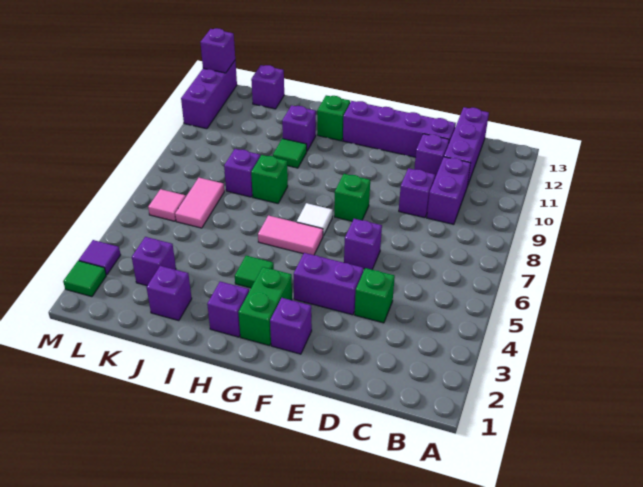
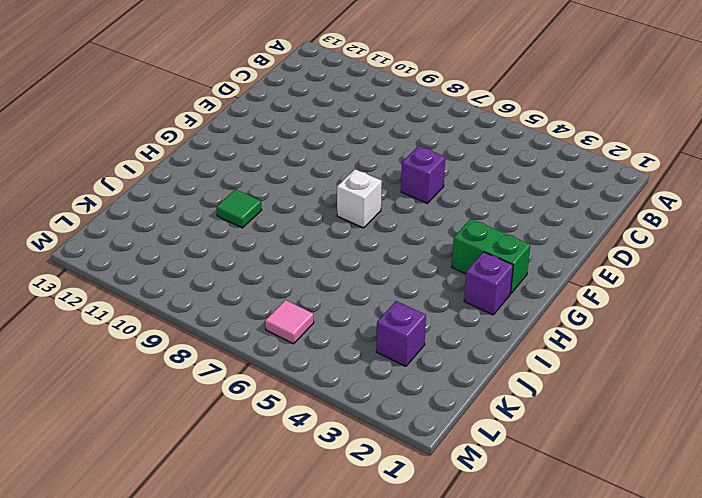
white brick G7 level 1 -> white tile G7 level 1
none -> purple brick C9:C10 level 1
none -> purple brick C11:C13 level 1
none -> green brick D4 level 1

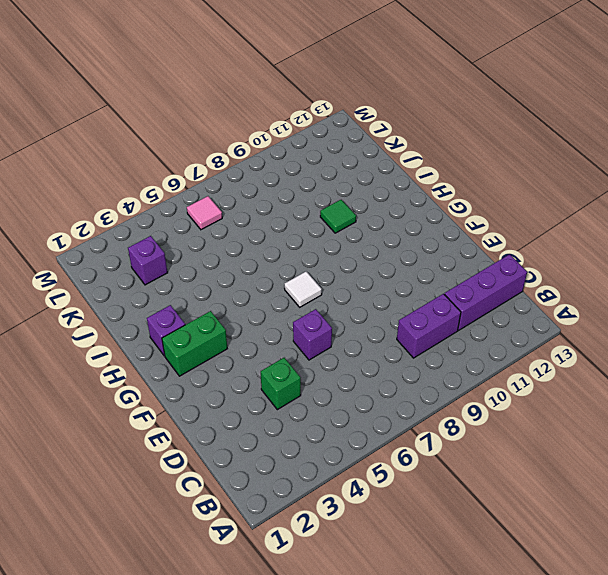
none -> purple brick D9 level 1
none -> purple brick D11 level 1
none -> purple brick D12:G12 level 1

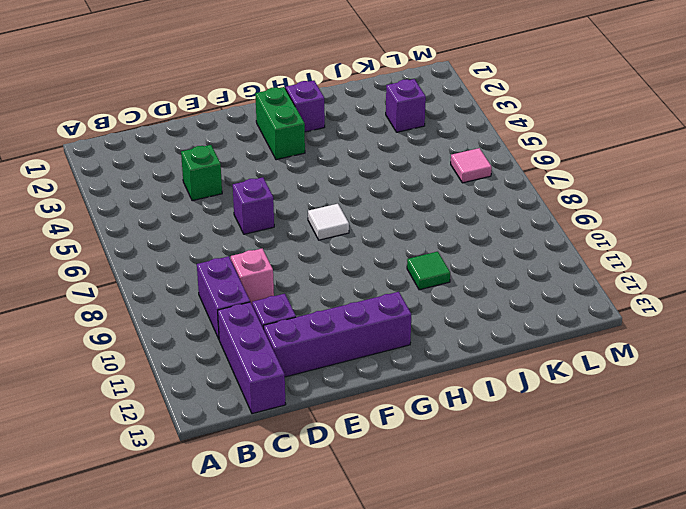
pink brick D9 level 1 -> purple brick D9 level 1
none -> purple brick E4:F4 level 1
none -> purple brick F2 level 1
none -> green brick F8 level 1

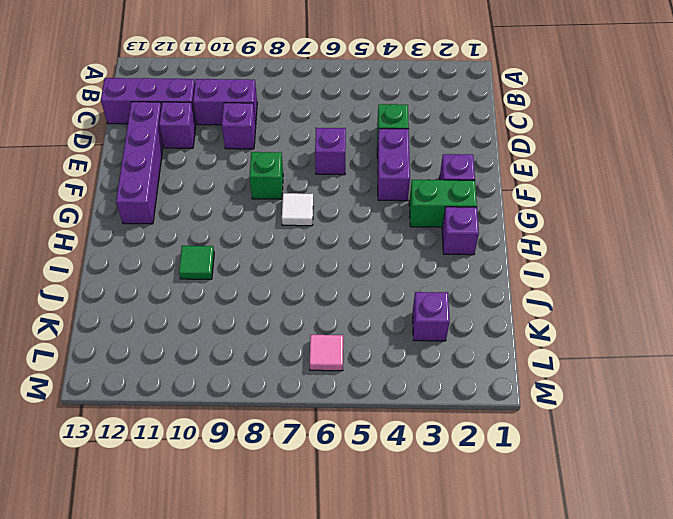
none -> pink tile G6:H6 level 1
none -> green tile H4 level 1
none -> green brick H12 level 1

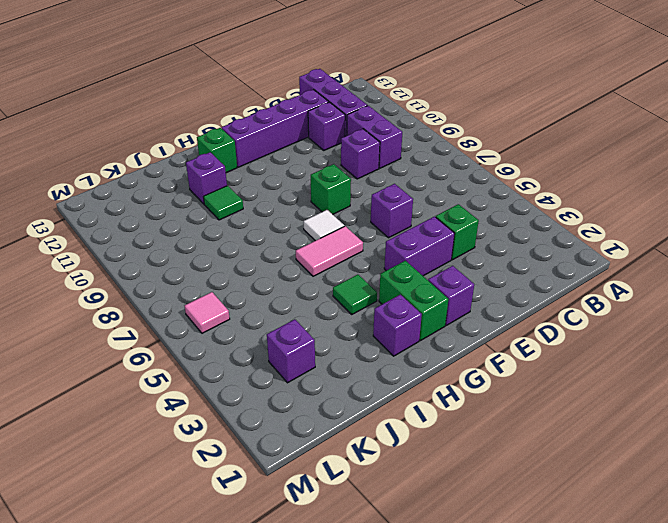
none -> green brick I8 level 1
none -> purple brick J2 level 1
none -> purple brick J8 level 1

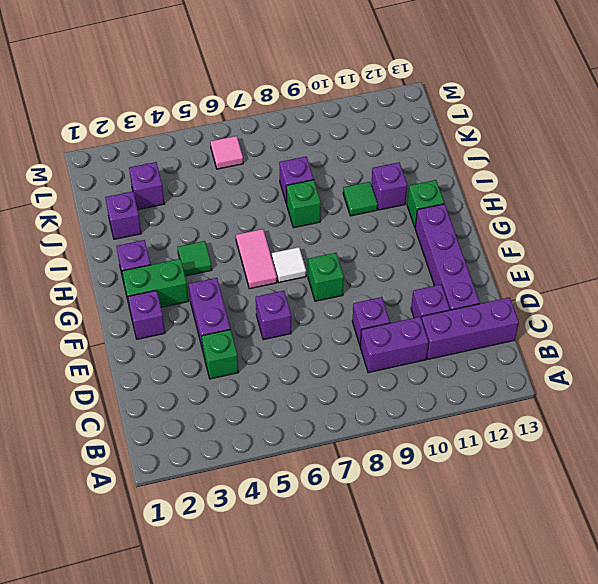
none -> pink tile K6:K7 level 1
none -> purple brick K13 level 1
none -> green tile M2 level 1

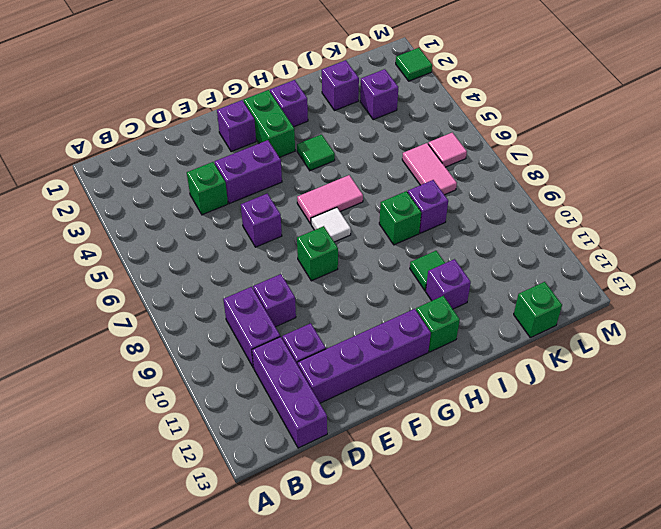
green brick K13 level 1 -> purple brick K13 level 1
none -> purple tile M3 level 1
none -> purple brick M11:M13 level 1
none -> purple brick M13 level 2

